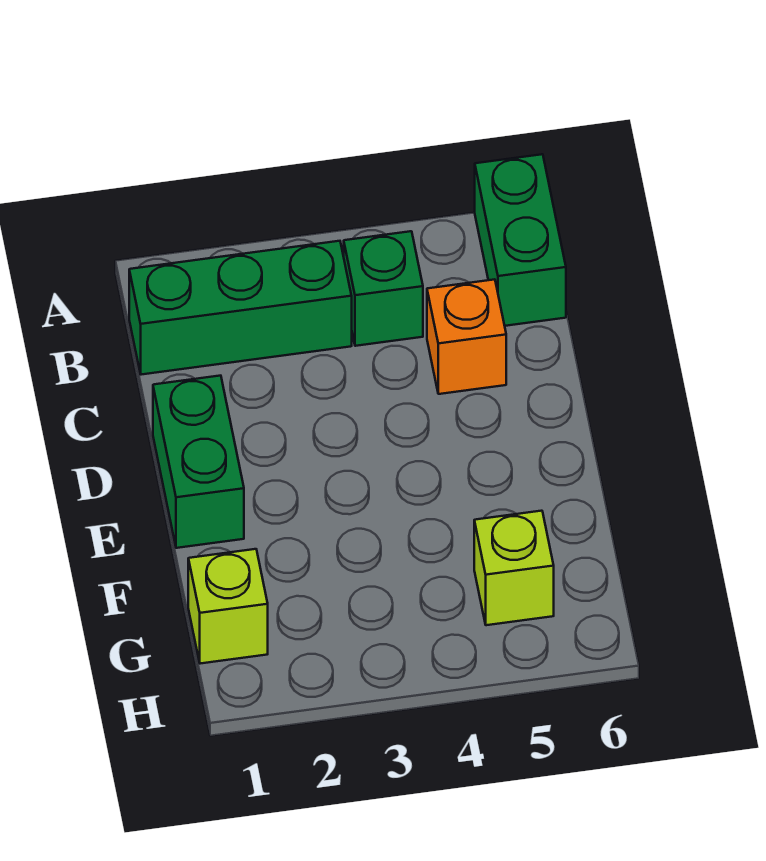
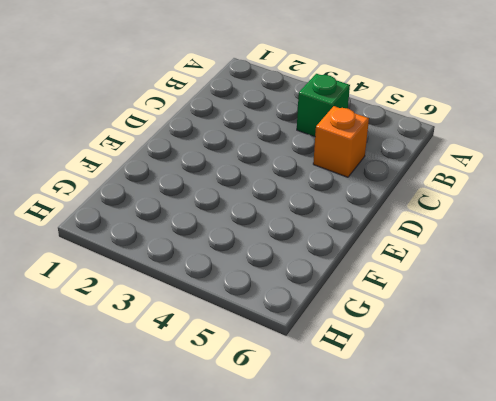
none -> green brick A6:B6 level 1
none -> green brick B1:B3 level 1

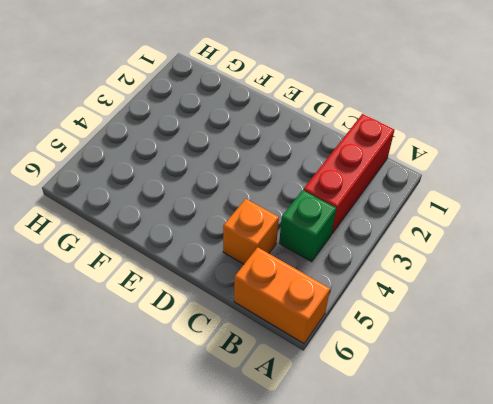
orange brick A6:B6 level 1 -> green brick A6:B6 level 1
red brick B1:B3 level 1 -> green brick B1:B3 level 1
none -> green brick D1:E1 level 1
none -> lime brick G1 level 1

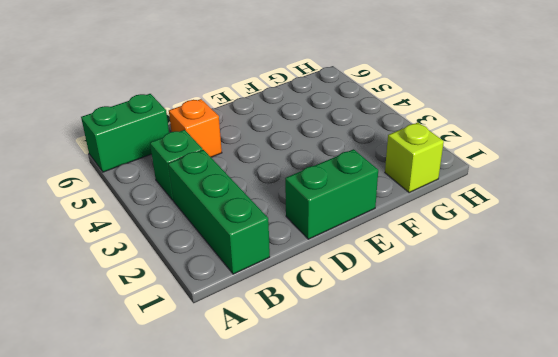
none -> lime brick G5 level 1

